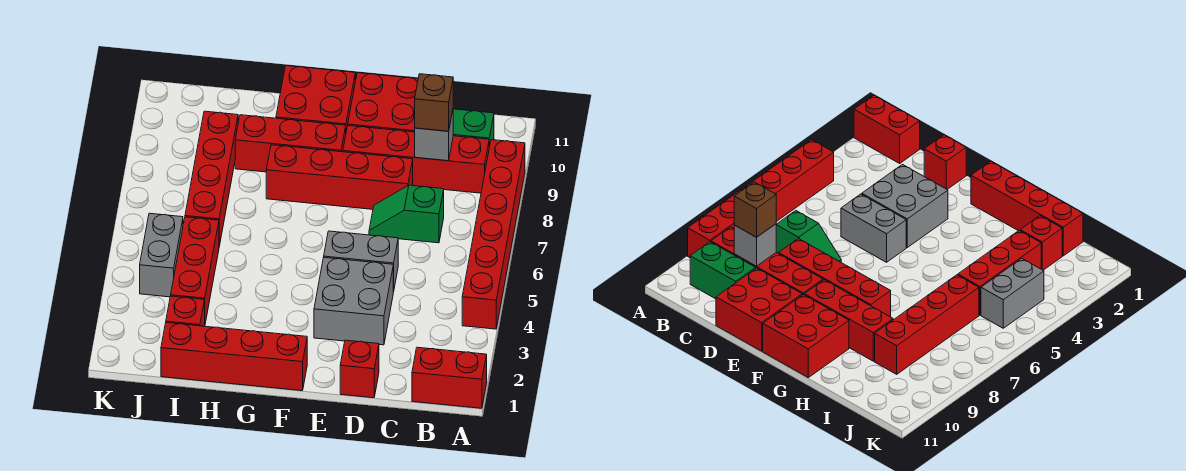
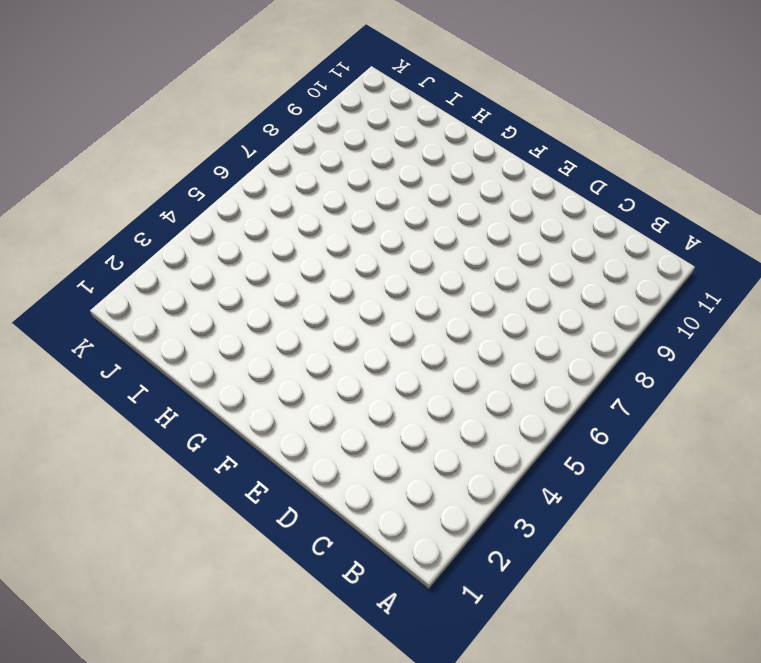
none -> red brick A1:B1 level 1
none -> red brick A4:A9 level 1
none -> red brick B9:E9 level 1

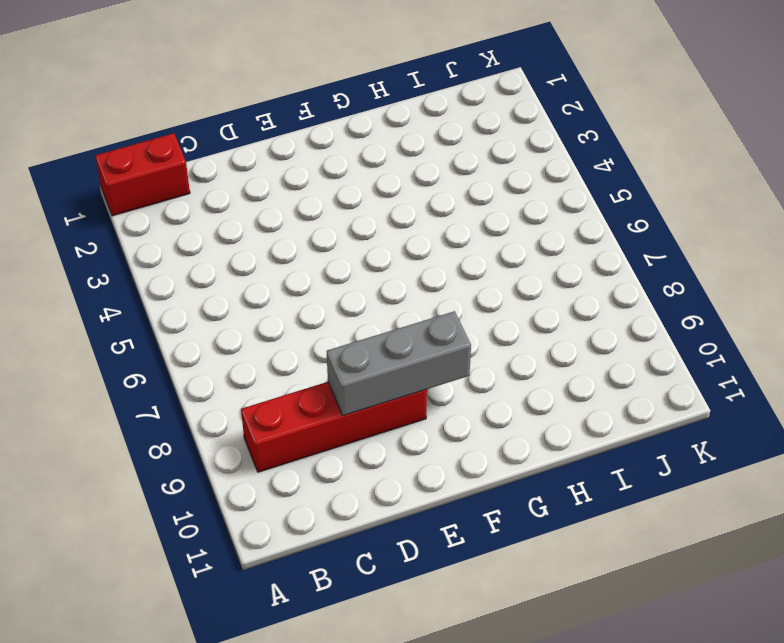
grey brick D9:F9 level 2 -> none
none -> red brick A4:A9 level 1
none -> green brick B10:C10 level 1
none -> green slope C7:D7 level 1 top C

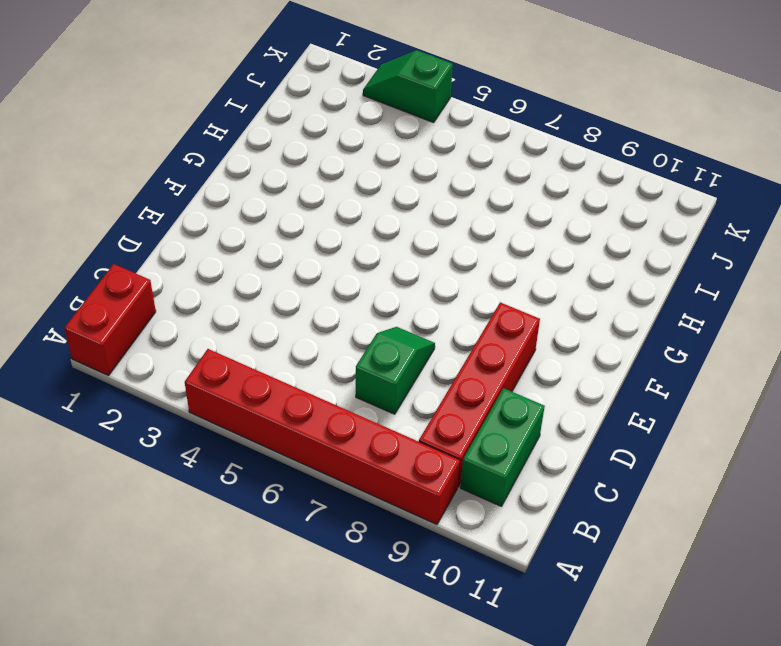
green slope K3:K4 level 1 top 4 -> none
none -> red brick D1 level 1
none -> grey brick D3:E4 level 1
none -> grey brick D5:E5 level 1

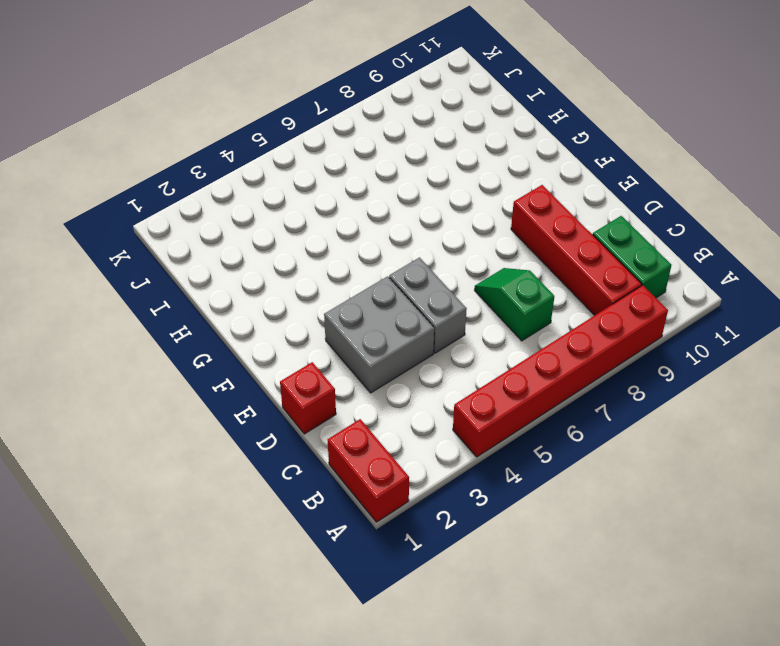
none -> red brick D8:G8 level 1
none -> red brick D10:E11 level 1
none -> red brick F1:I1 level 1

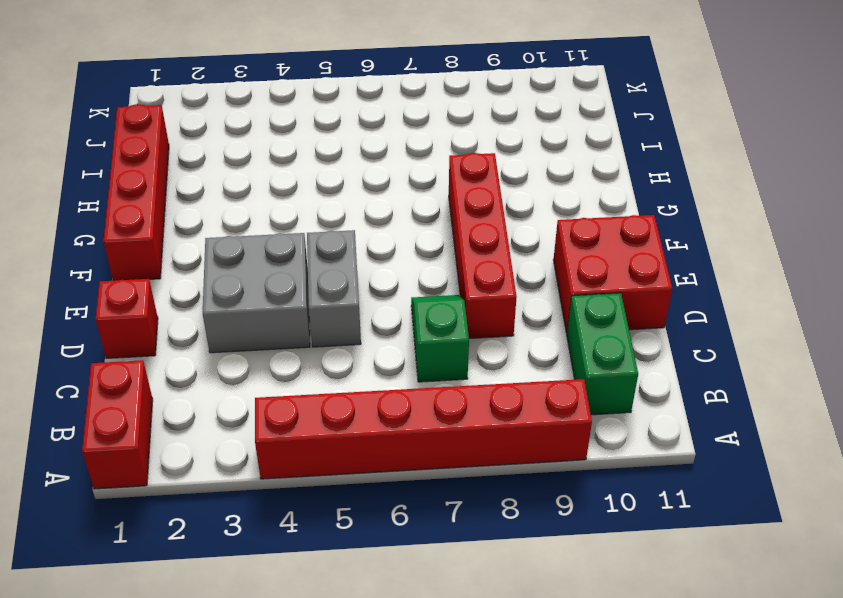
none -> red brick B9:E9 level 1
none -> red brick F9:H9 level 1
none -> red brick F10:G11 level 1

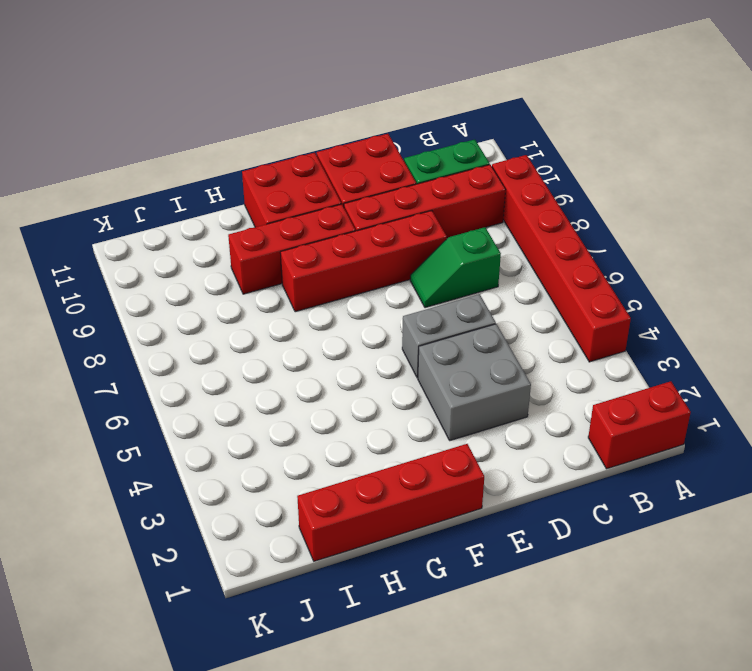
none -> red brick D1 level 1
none -> red brick I2 level 1
none -> red brick I3:I5 level 1

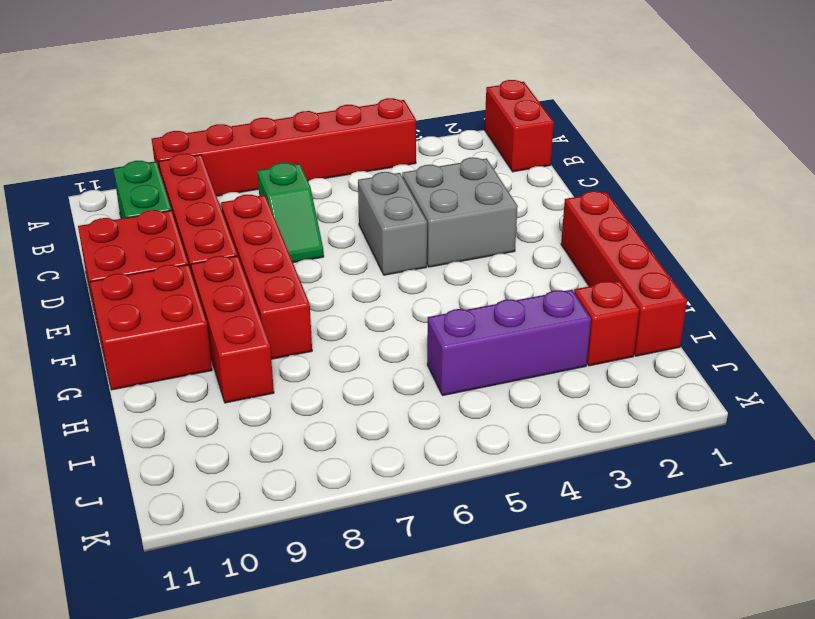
purple brick I3:I5 level 1 -> red brick I3:I5 level 1
none -> red brick D1 level 1
none -> red brick I6:I9 level 1
none -> grey brick J4:J5 level 1

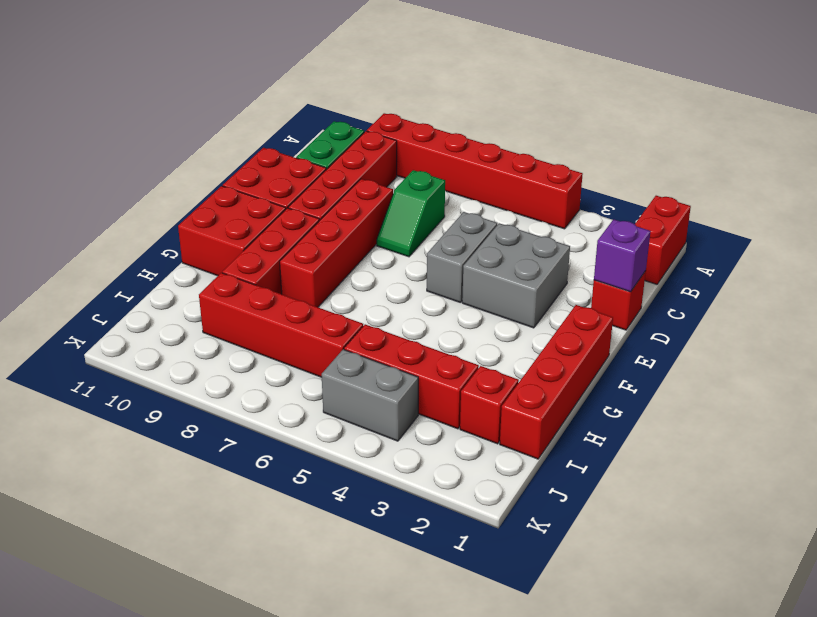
purple brick D1 level 2 -> none
none -> grey brick C9 level 2
none -> brown brick C9 level 3

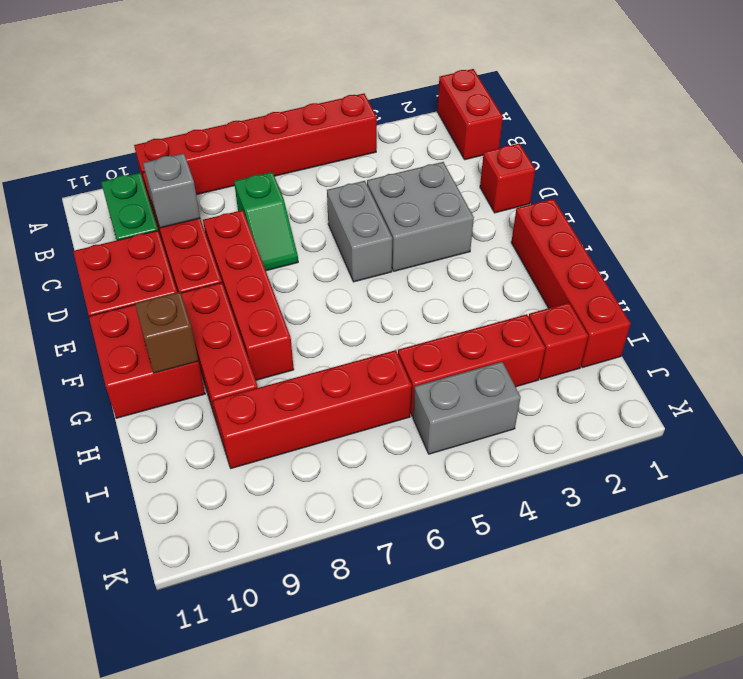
brown brick G10 level 2 -> brown brick C9 level 3

